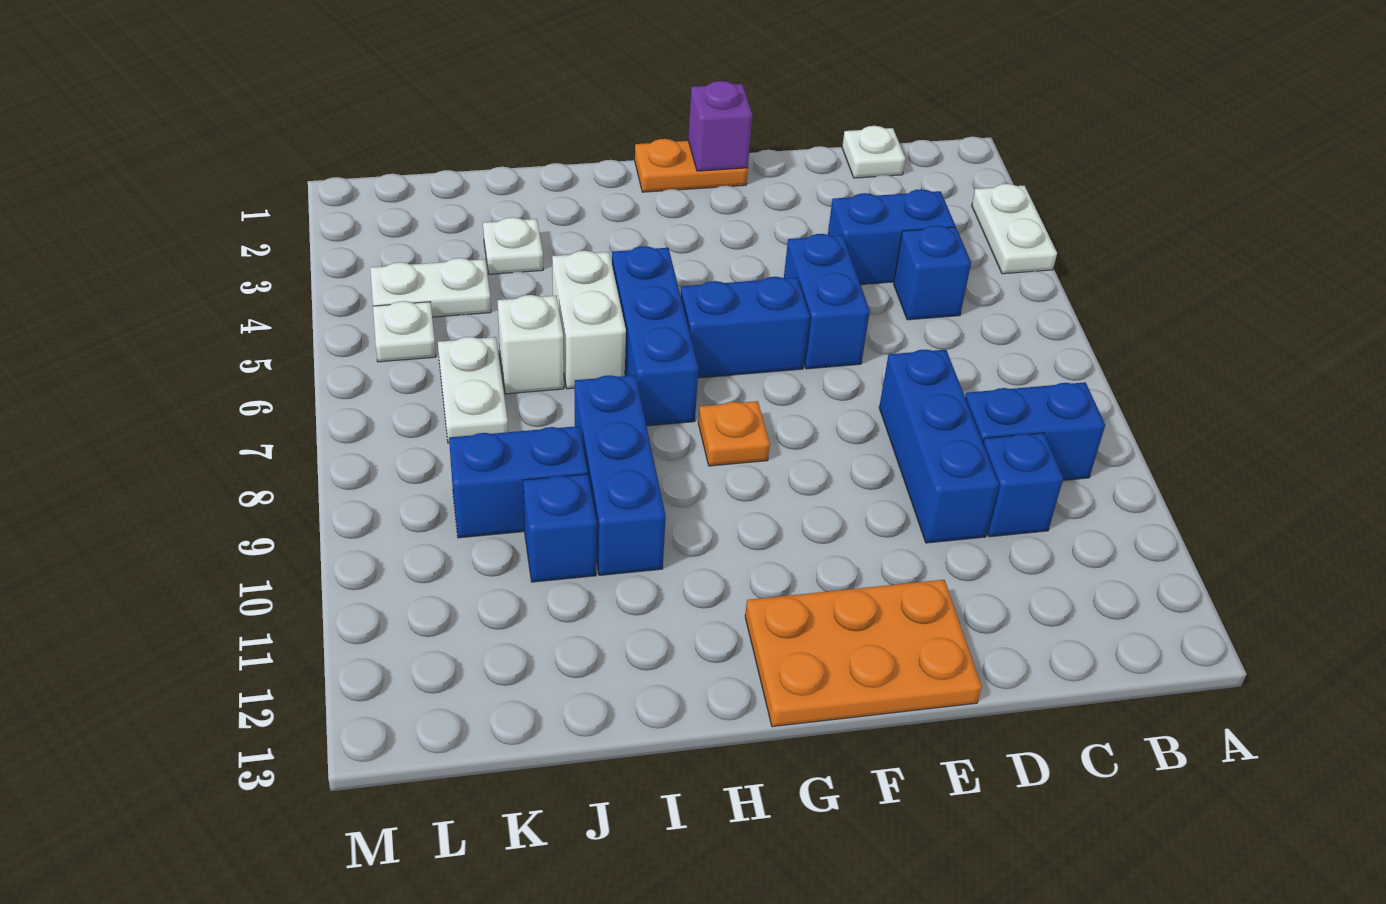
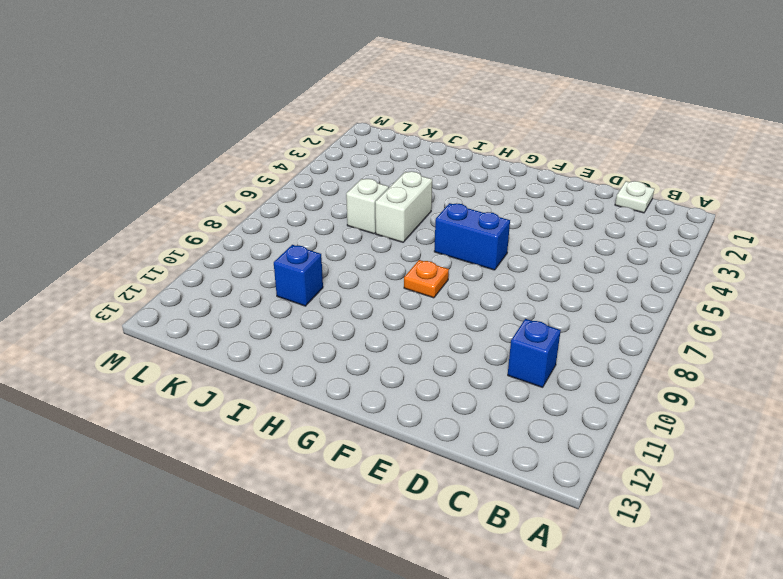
none -> white plate A3:A4 level 1
none -> blue brick B9:C9 level 1
none -> blue brick C4:D4 level 1

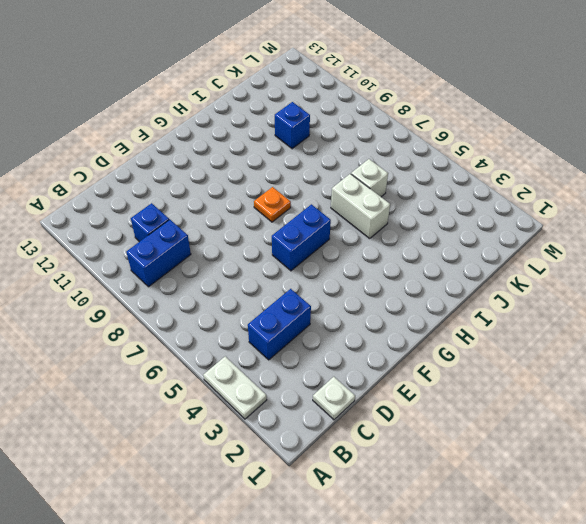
none -> blue brick C5 level 1
none -> blue brick D8:D10 level 1
none -> blue brick E5:E6 level 1

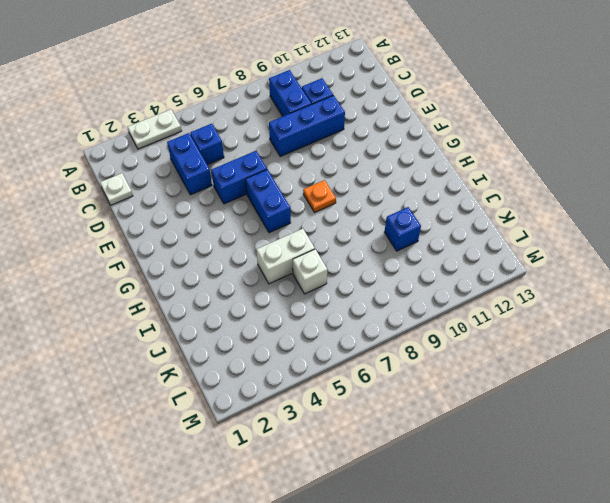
none -> orange plate E12:G13 level 1
none -> orange plate F1:G1 level 1
none -> blue brick H5:H7 level 1

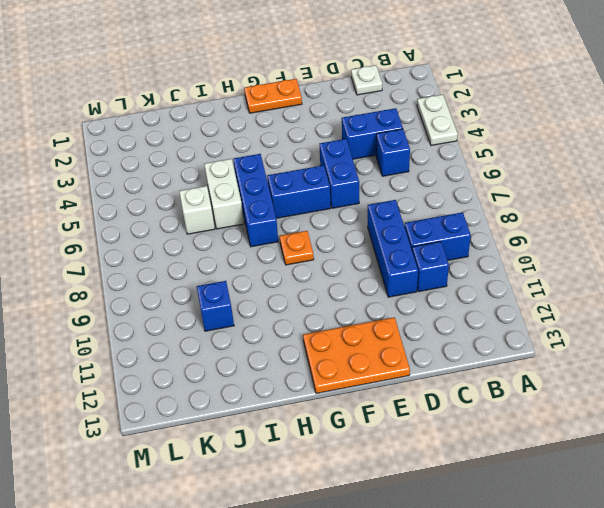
none -> blue brick I8:I10 level 1
none -> white plate J3 level 1
none -> blue brick J9:K9 level 1

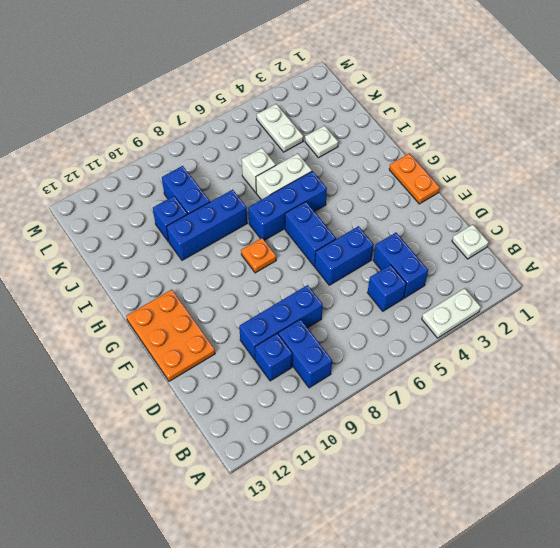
none -> white plate K6:K7 level 1
none -> white plate L5 level 1
none -> purple brick F1 level 2

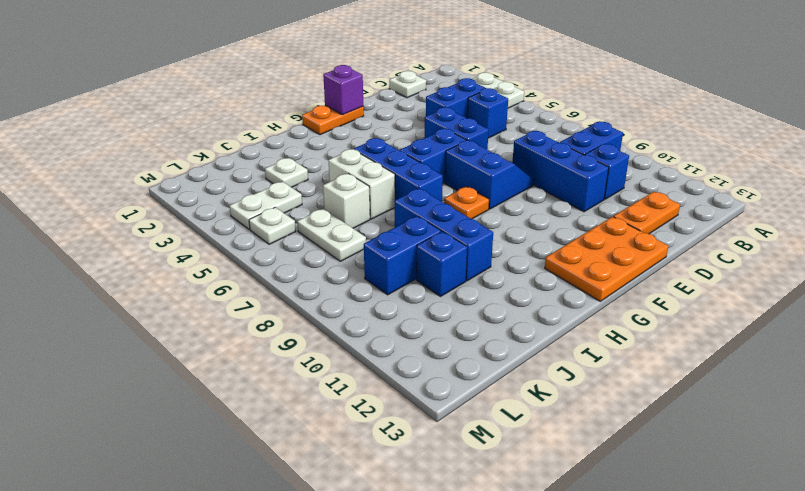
orange plate C12:D12 level 1 -> none
blue slope E7:F8 level 1 top F -> none

